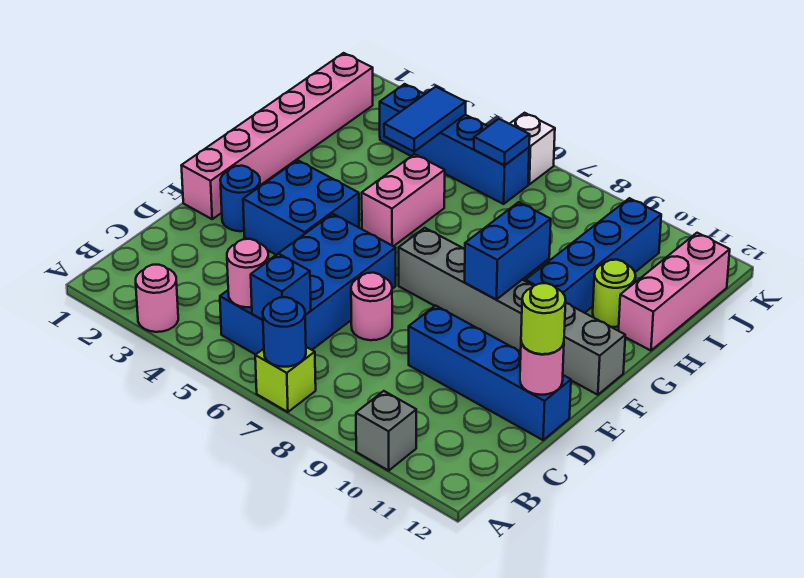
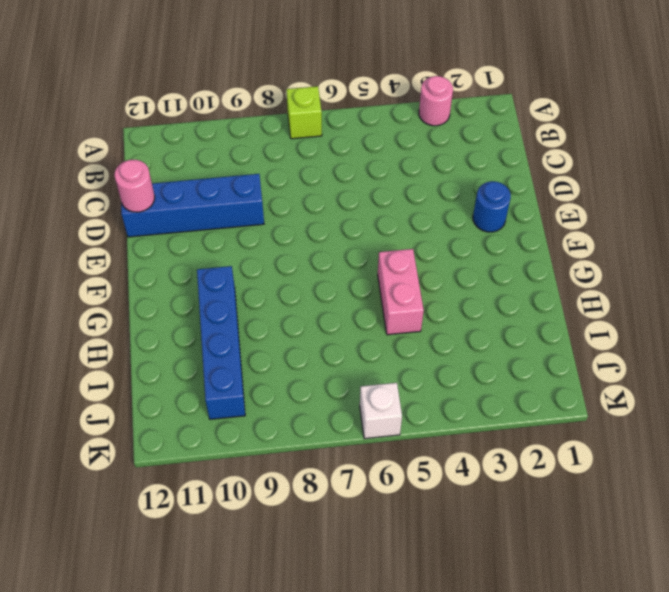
none -> grey brick A10 level 1
none -> blue brick B5:E6 level 1
none -> pink round brick D7 level 1

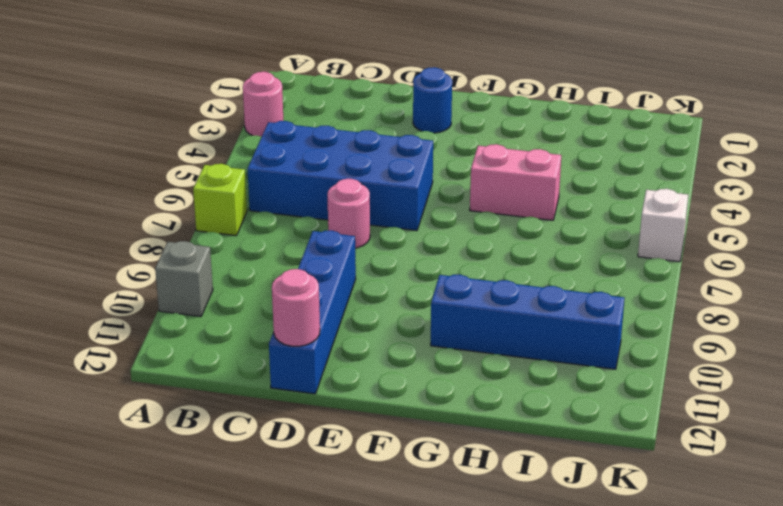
none -> pink brick E1:J1 level 1
none -> blue brick E3:F4 level 1
none -> grey brick F7:F12 level 1

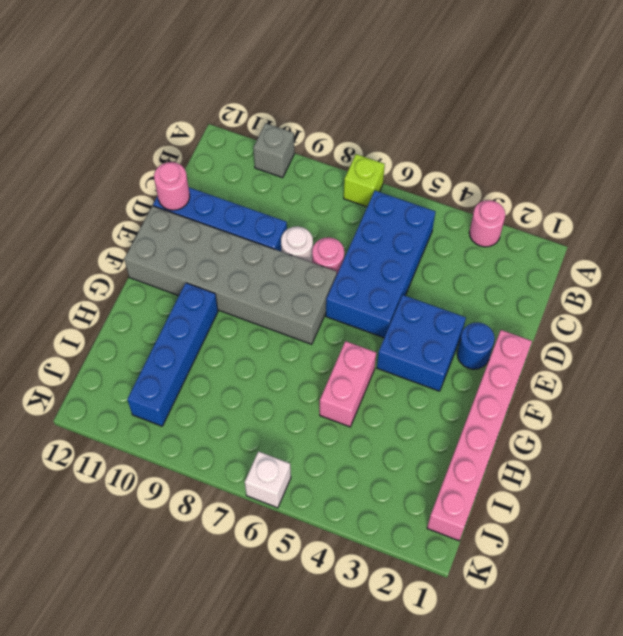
white round brick D8 level 1 -> none
grey brick E7:F12 level 1 -> grey brick F7:F12 level 1
none -> lime round brick H11 level 1
none -> pink brick H12:J12 level 1
none -> blue brick J3:J6 level 1

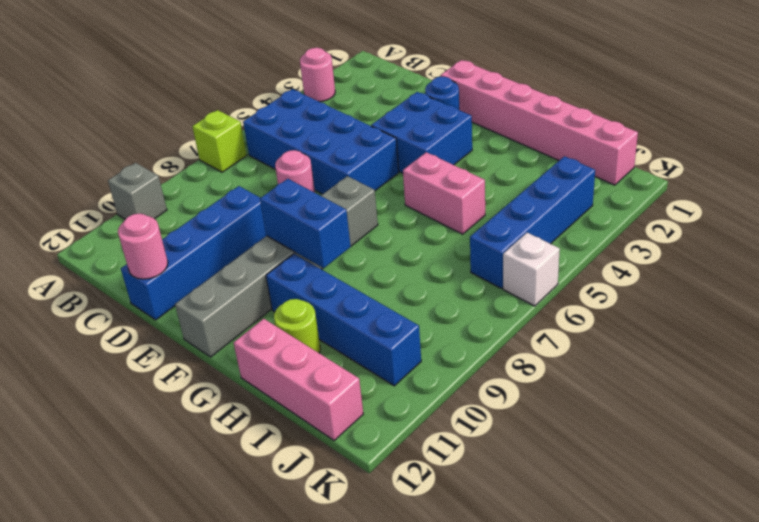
none -> blue round brick A7 level 2
none -> pink round brick B5 level 2
none -> blue brick B6 level 2

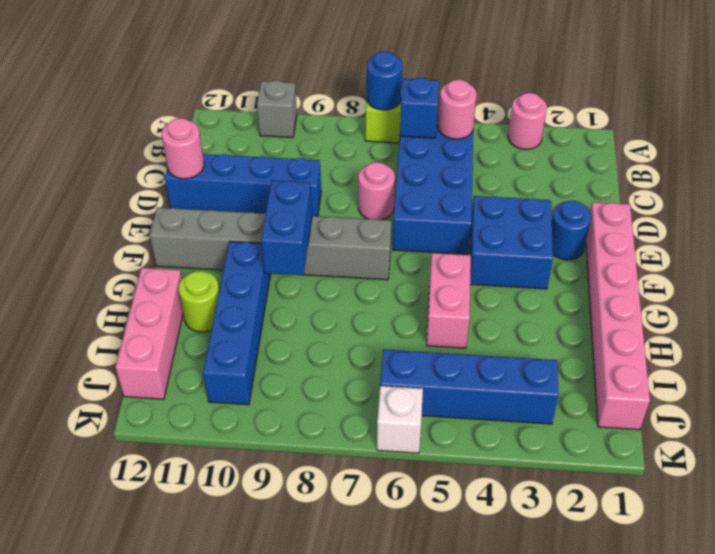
none -> blue tile I4:J4 level 2
none -> blue tile J6 level 2
none -> lime round brick D12 level 3

